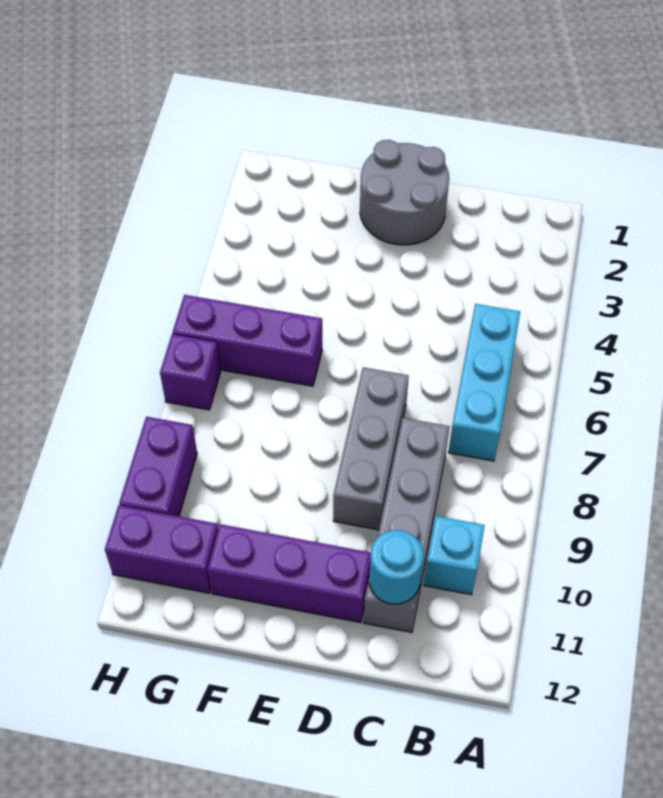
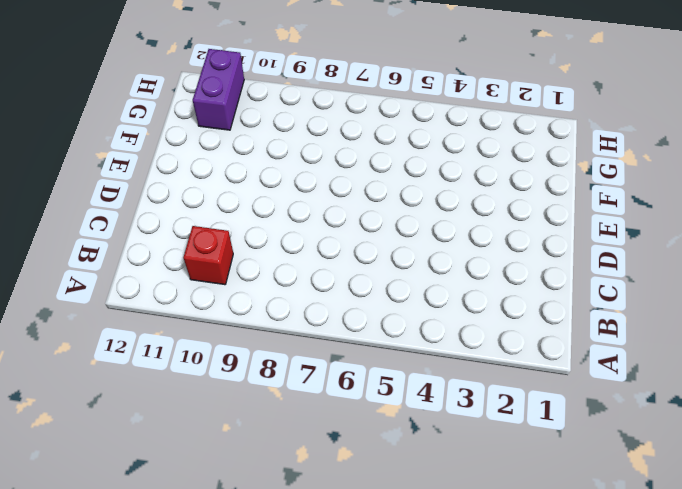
red brick B10 level 1 -> cyan brick B10 level 1
none -> cyan brick B5:B7 level 1
none -> grey brick C8:C11 level 1

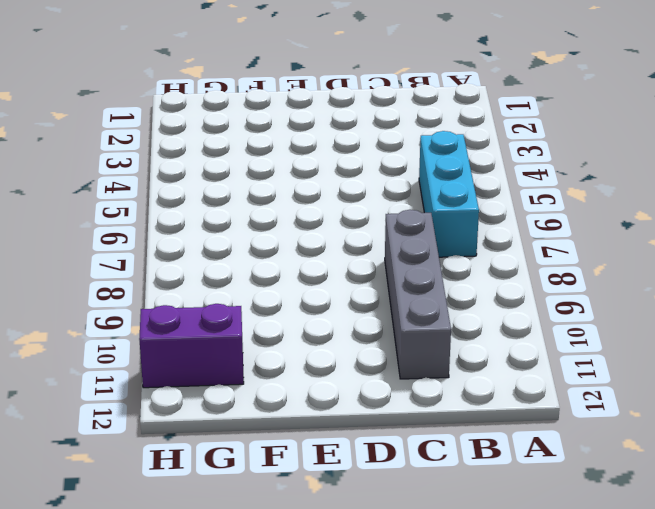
none -> cyan brick B10 level 1
none -> grey round brick D1:E2 level 1

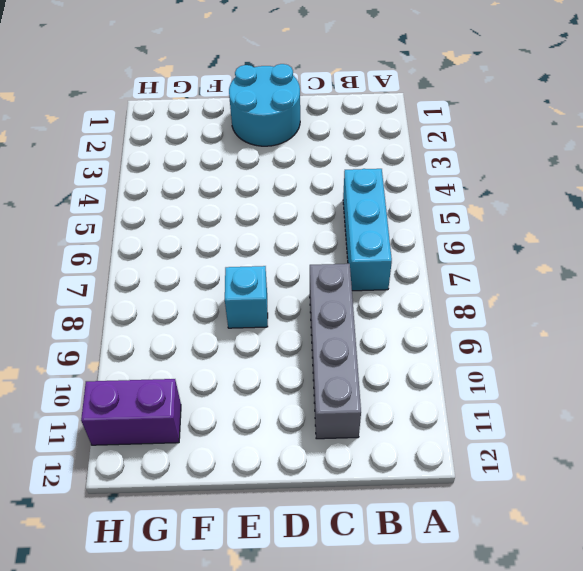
cyan round brick D1:E2 level 1 -> grey round brick D1:E2 level 1
cyan brick E8 level 1 -> cyan brick B10 level 1
none -> grey brick D7:D9 level 1
none -> purple brick D11:F11 level 1

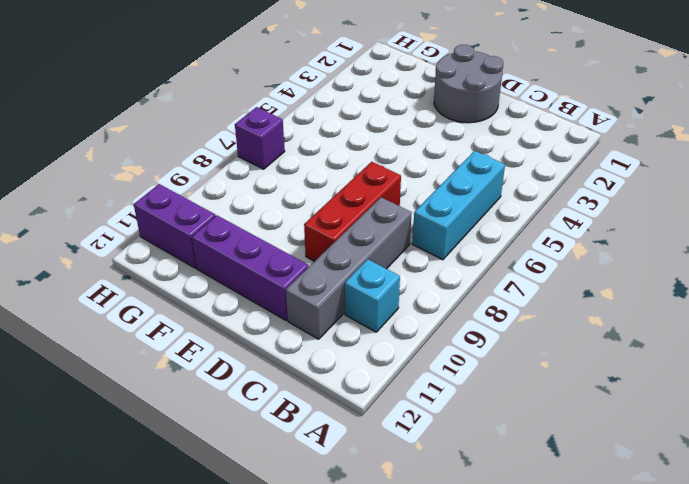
red brick D7:D9 level 1 -> grey brick D7:D9 level 1
none -> purple brick F6:H6 level 1
none -> purple brick H9:H10 level 1

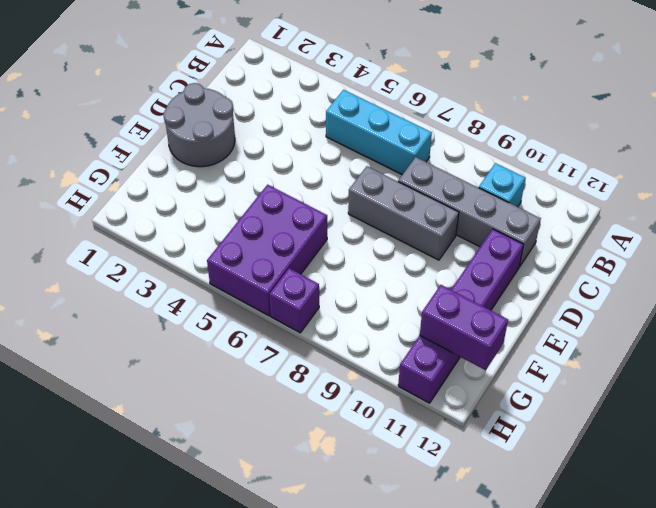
purple brick F5:H6 level 1 -> purple brick F6:H6 level 1
purple brick G11:G12 level 2 -> purple brick H9:H10 level 1
none -> cyan round brick C11 level 2

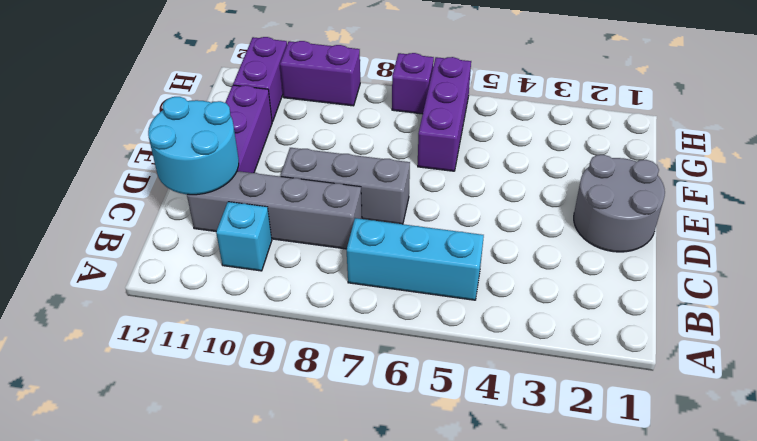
cyan round brick C11:D12 level 2 -> cyan round brick C11 level 2

